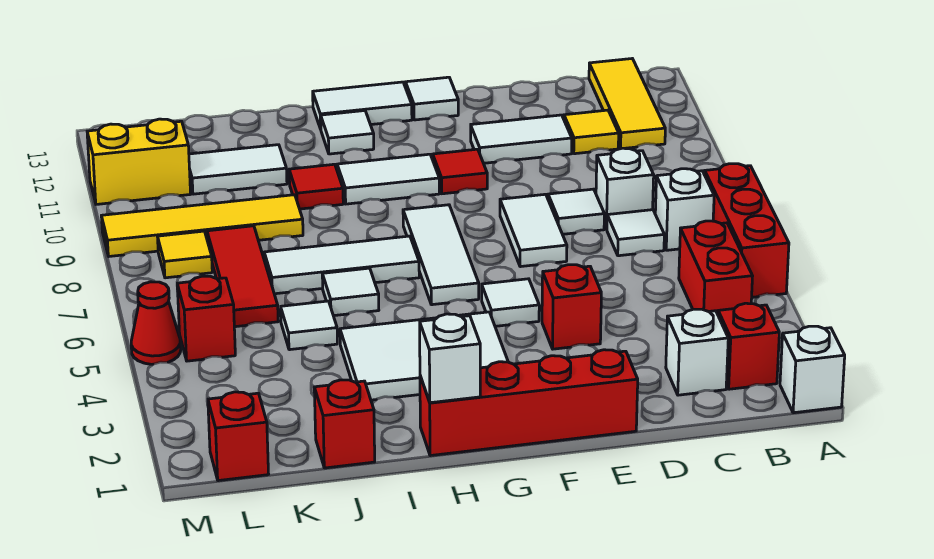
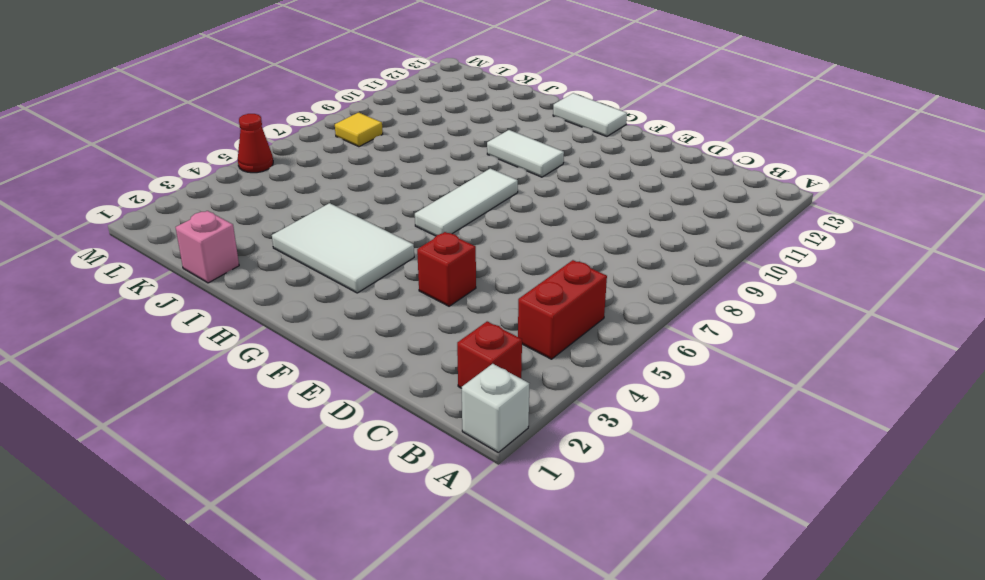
pink brick J1 level 1 -> red brick J1 level 1
none -> red brick A5:A7 level 1
none -> white brick B7 level 1
none -> yellow tile B11:B13 level 1
none -> white brick C2 level 1

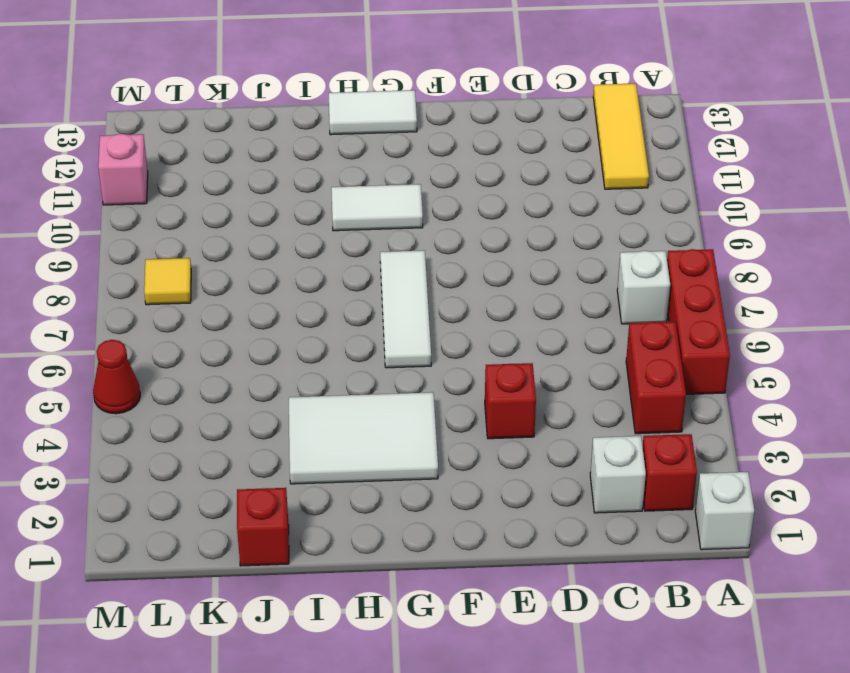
pink brick M11 level 1 -> yellow brick L11:M11 level 1
none -> white tile C7 level 1
none -> white brick C8 level 1
none -> yellow tile C11 level 1
none -> white tile D8 level 1

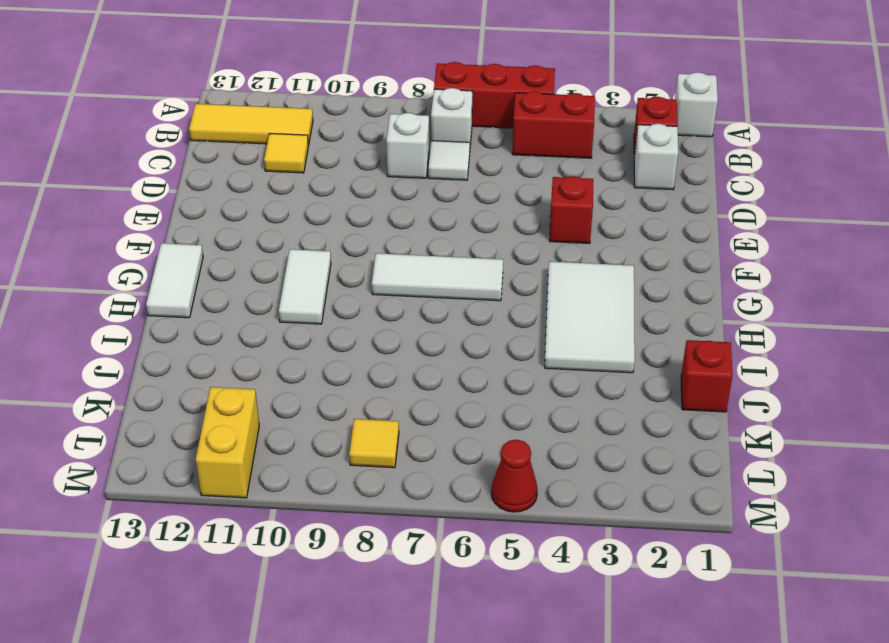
none -> white tile D8 level 1
none -> white tile D11:E11 level 1
none -> red brick E1:H1 level 1
none -> white tile E7:E8 level 1

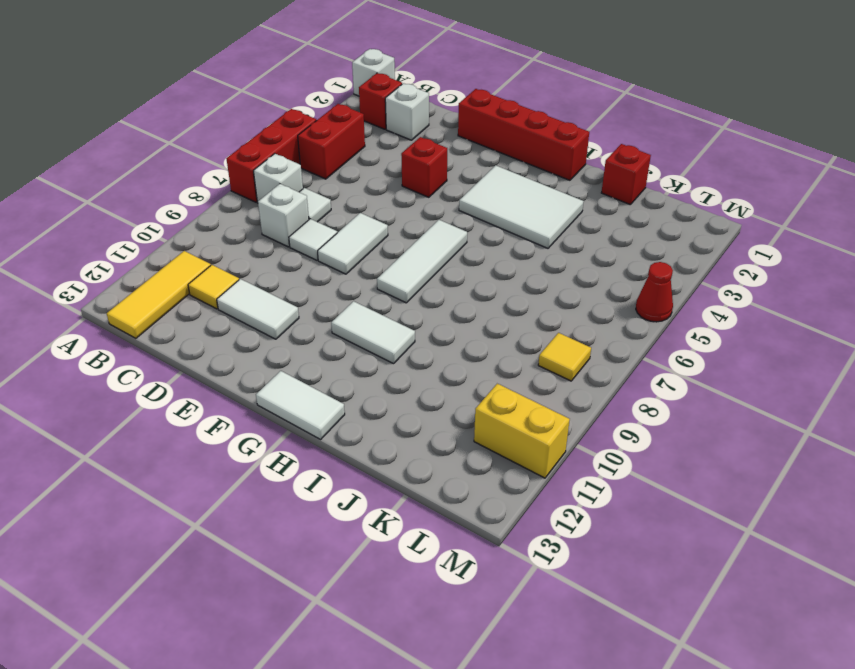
none -> white tile F5 level 1
none -> red tile F10 level 1
none -> white tile F13 level 1
none -> white tile H7:J7 level 1

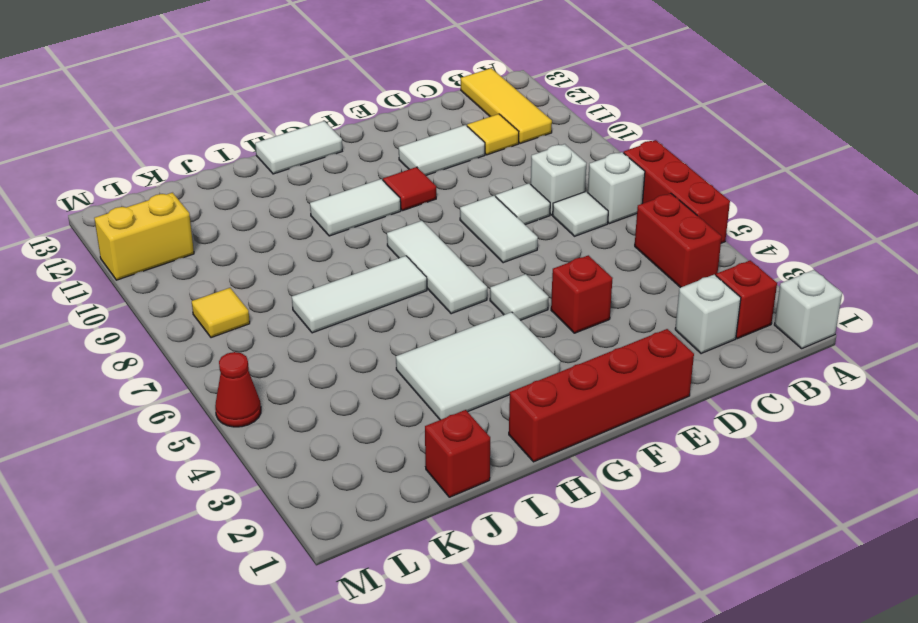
none -> white tile F13 level 1
none -> white tile H12 level 1
none -> white tile I6 level 1
none -> red tile I10 level 1

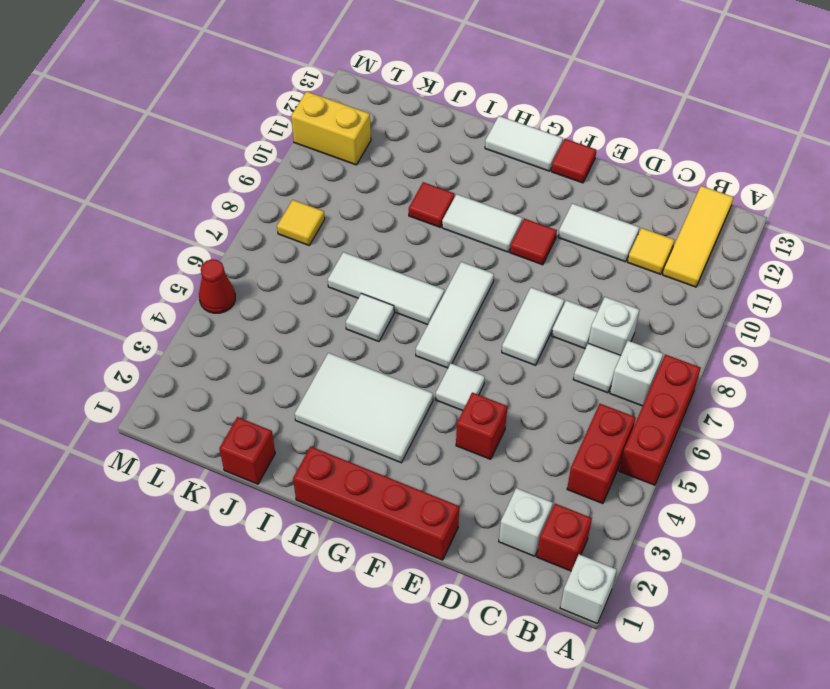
red tile F13 level 1 -> white tile F13 level 1
none -> white tile H12 level 1
none -> white tile J5 level 1
none -> yellow tile J9:M9 level 1
none -> white tile J11:K11 level 1

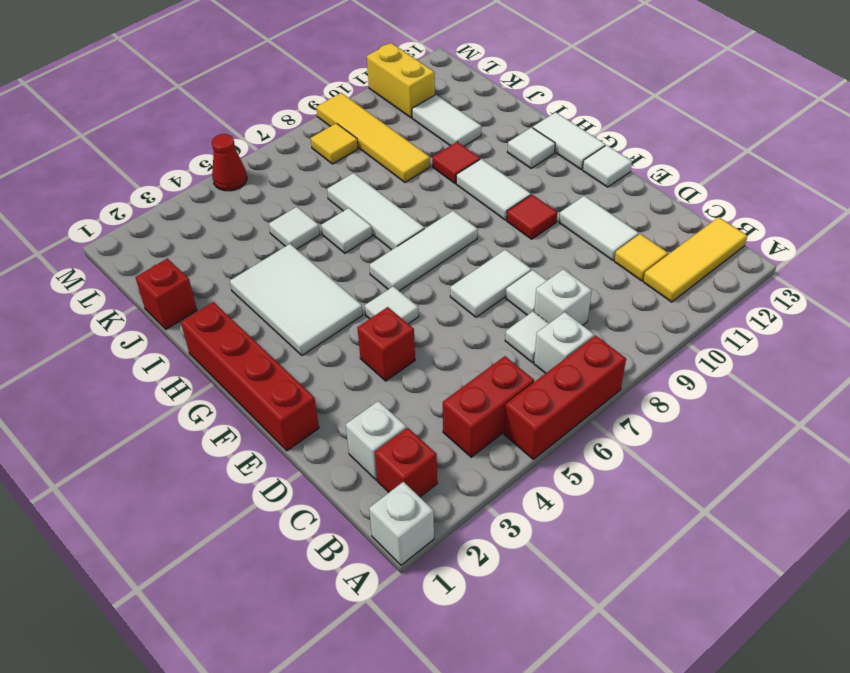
none -> red tile K6:K8 level 1
none -> red brick L1 level 1
none -> red brick L5 level 1
none -> white brick H1 level 2

